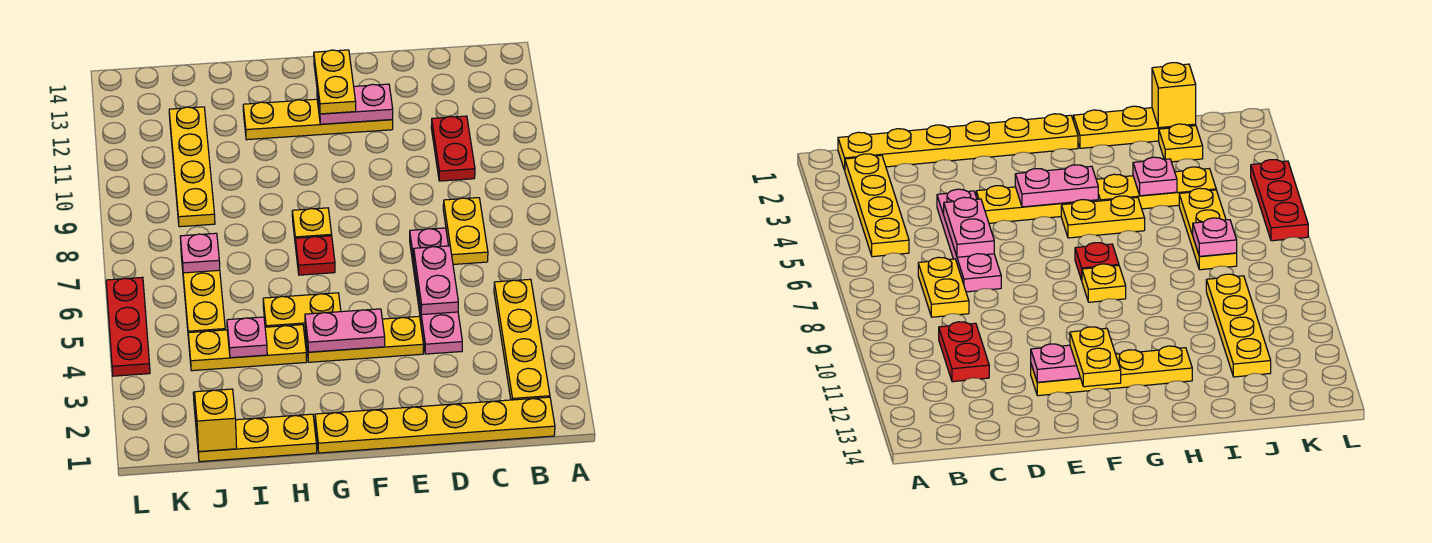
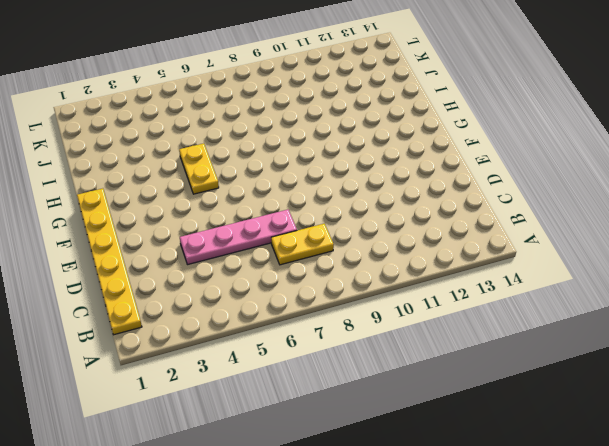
none -> yellow plate B2:B5 level 1
none -> red plate C10:C11 level 1
none -> yellow plate E4:G4 level 1

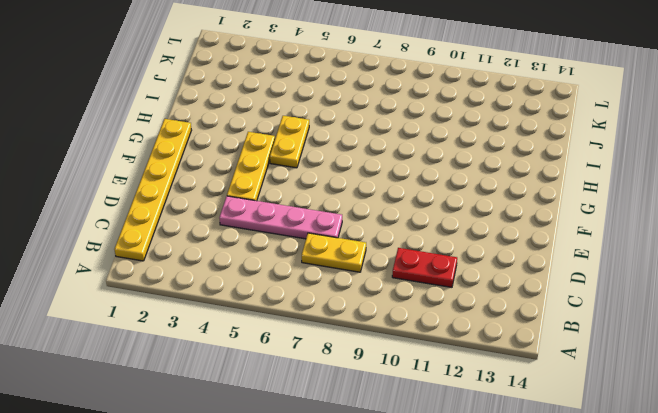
none -> yellow plate B2:B5 level 1
none -> yellow plate E12:H12 level 1
none -> red plate G7 level 1

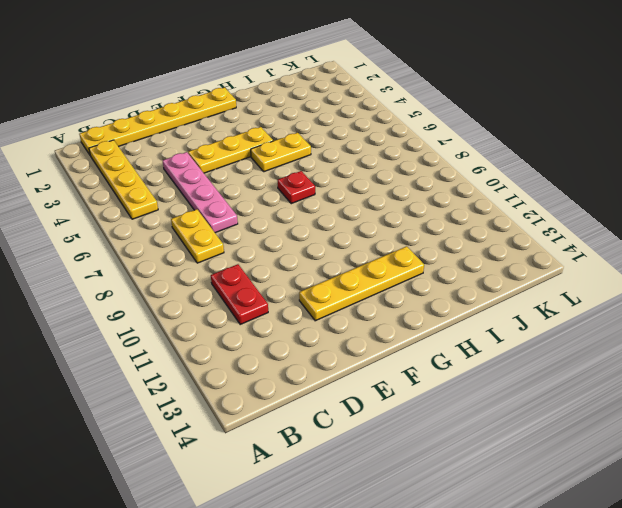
none -> yellow plate G8 level 1
none -> yellow plate H1:J1 level 1
none -> yellow plate H4:J4 level 1

